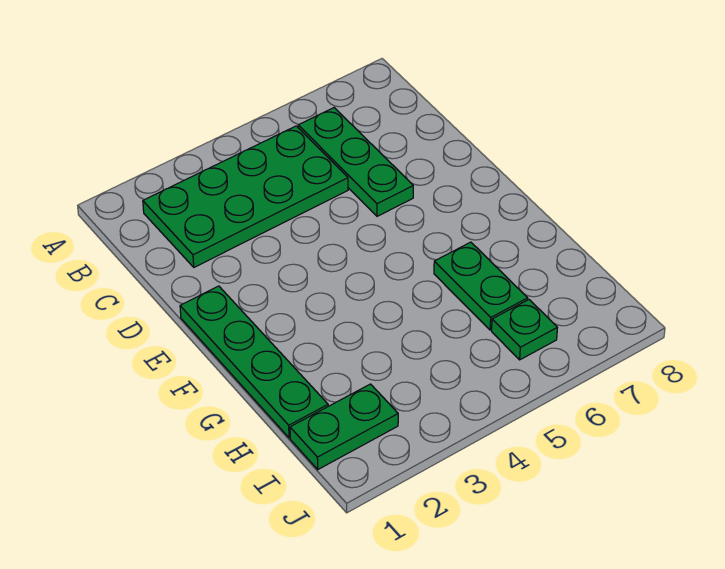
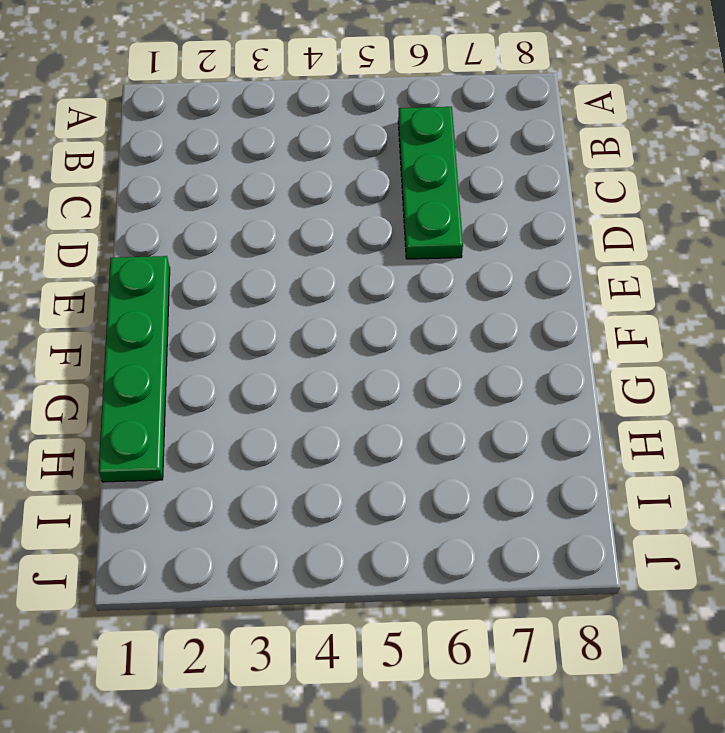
none -> green plate B2:C5 level 1
none -> green plate G6:H6 level 1

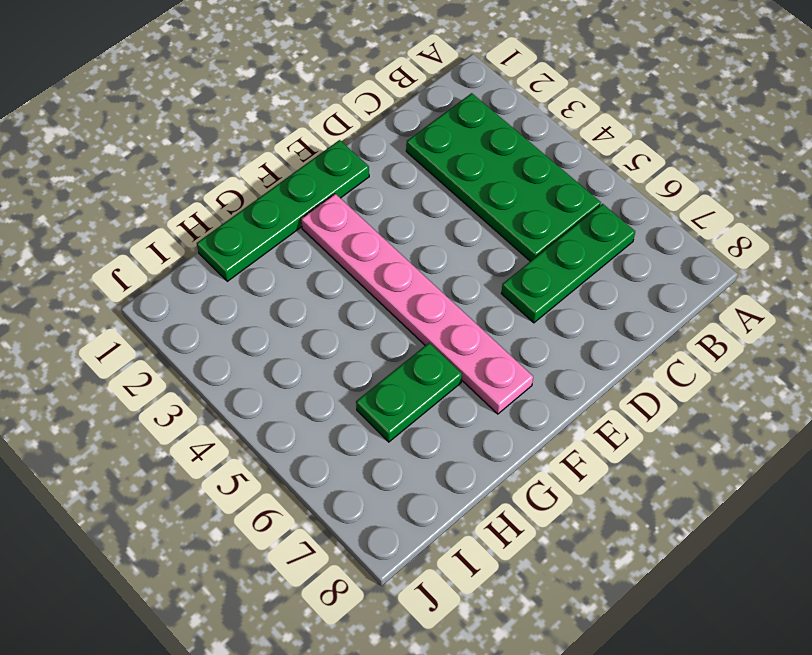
pink plate F2:F7 level 1 -> none
none -> green plate I1:I2 level 1
none -> green plate I6 level 1

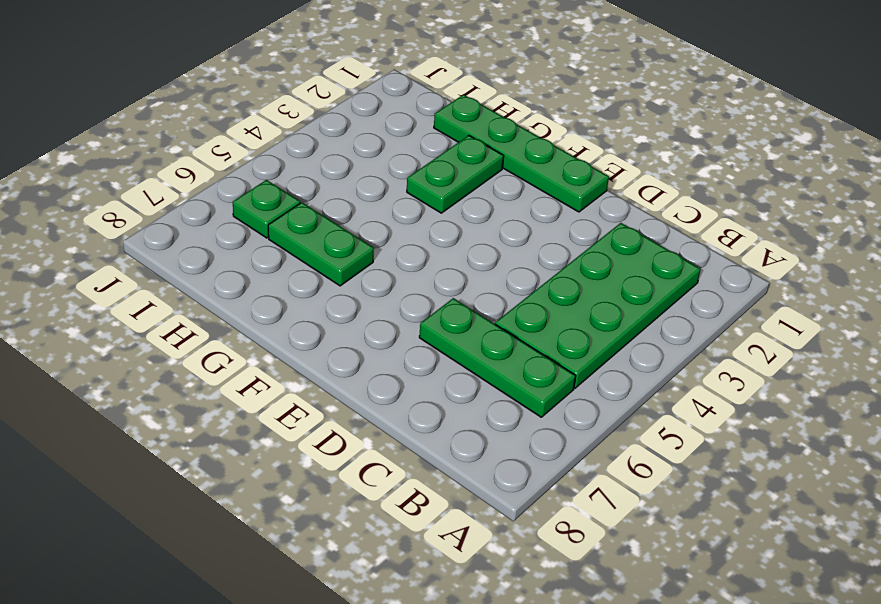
green plate G2:G3 level 1 -> green plate I1:I2 level 1

